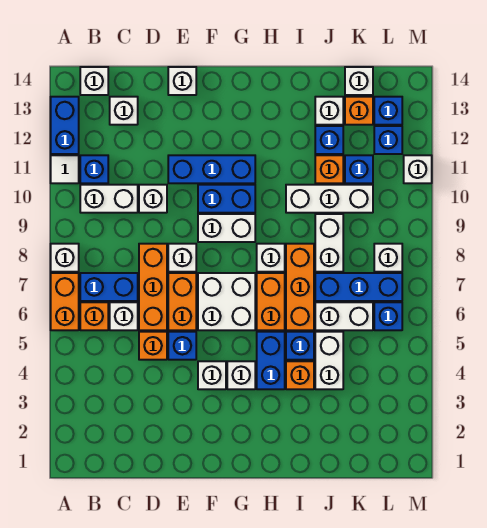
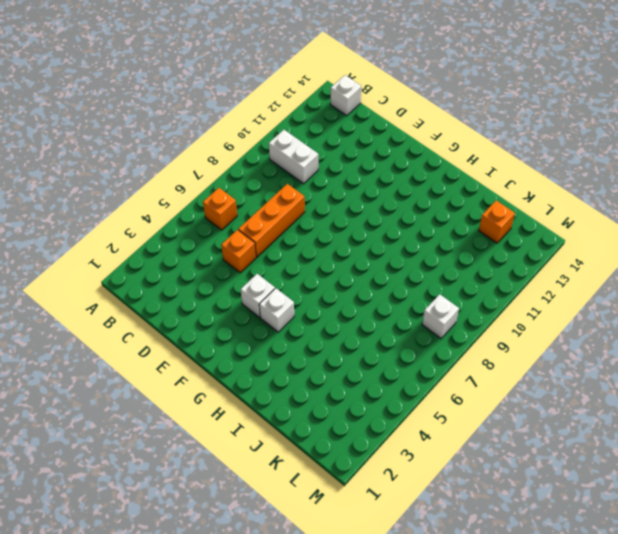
none -> orange brick A6:A7 level 1
none -> white brick A8 level 1
none -> white tile A11 level 1
none -> blue brick A12:A13 level 1

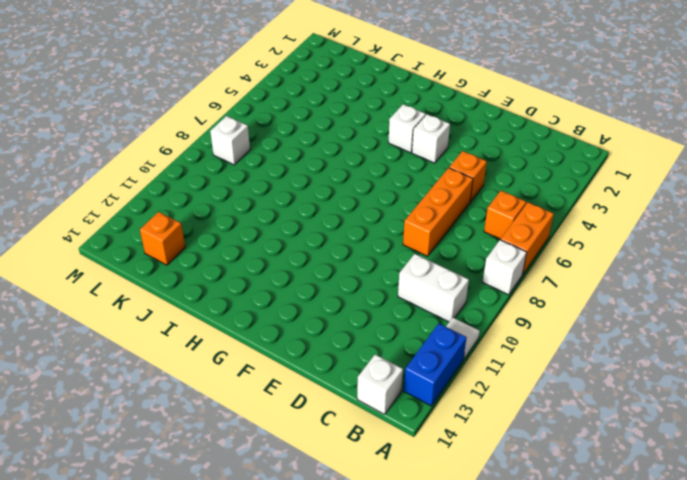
none -> blue brick B7:C7 level 1
none -> blue brick B11 level 1
none -> white brick C6 level 1
none -> white brick C13 level 1

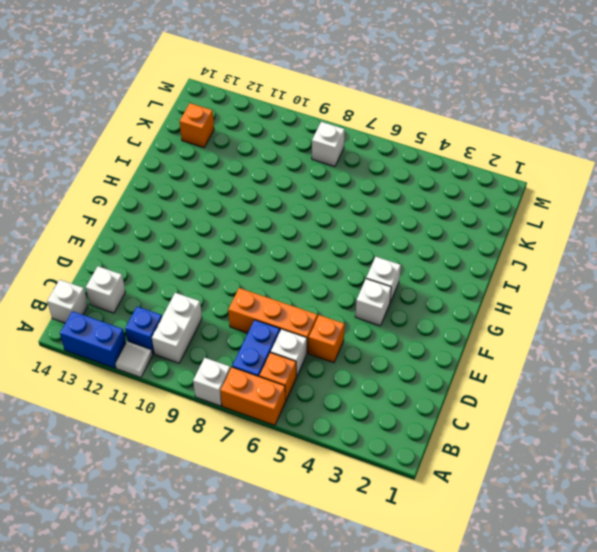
none -> white brick D10 level 1
none -> blue brick E5 level 1
none -> orange brick E6:E7 level 1
none -> white brick E8 level 1

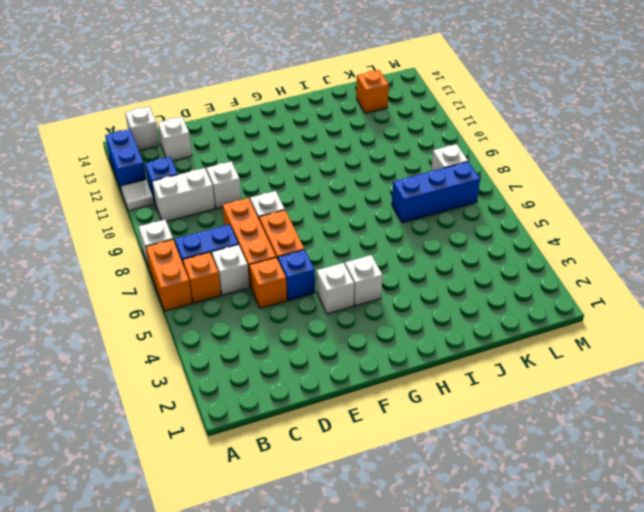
none -> blue brick E11:G11 level 1
none -> white brick E14 level 1
none -> white brick F6:G7 level 1
none -> white brick F9:G9 level 1

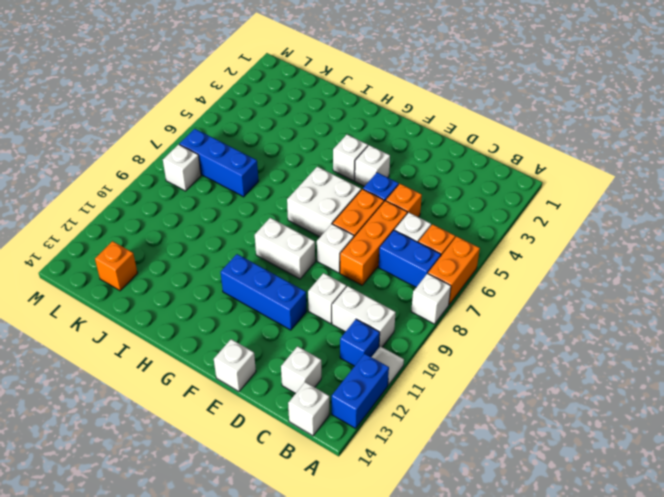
none -> blue brick F10:G10 level 1
none -> blue brick H4:H5 level 1
none -> orange brick H6:H7 level 1
none -> white brick H8 level 1

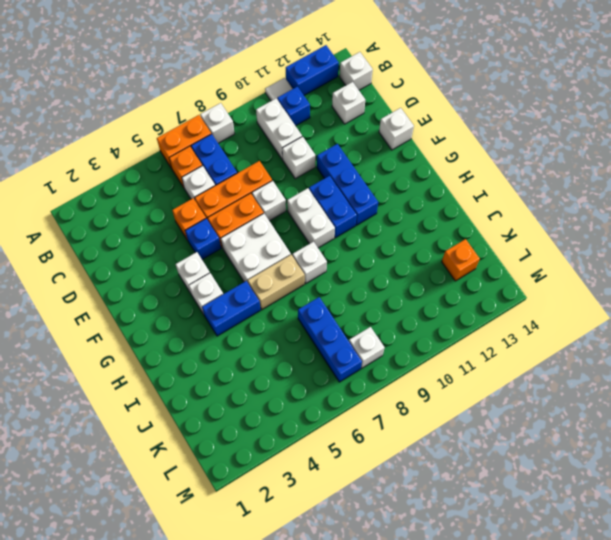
tan brick H6:H7 level 1 -> orange brick H6:H7 level 1
none -> orange brick I4 level 1
none -> blue brick I5 level 1
none -> orange brick I6:I8 level 1
none -> white brick I10:K10 level 1

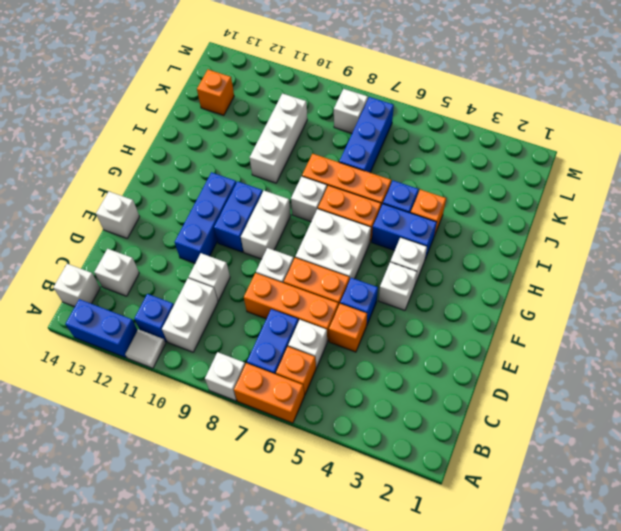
none -> white brick J4:J5 level 1
none -> white brick J6:K6 level 1
none -> white brick J8:J9 level 1
none -> orange brick J11 level 1

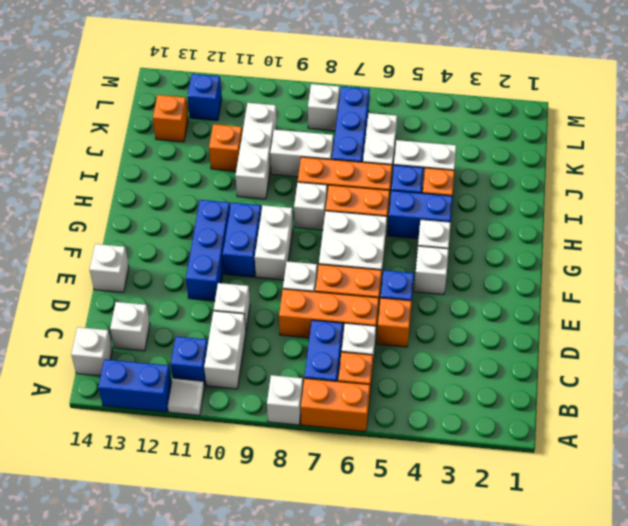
none -> blue brick J12 level 1
none -> white brick J13 level 1
none -> blue brick K11 level 1
none -> white brick K14 level 1

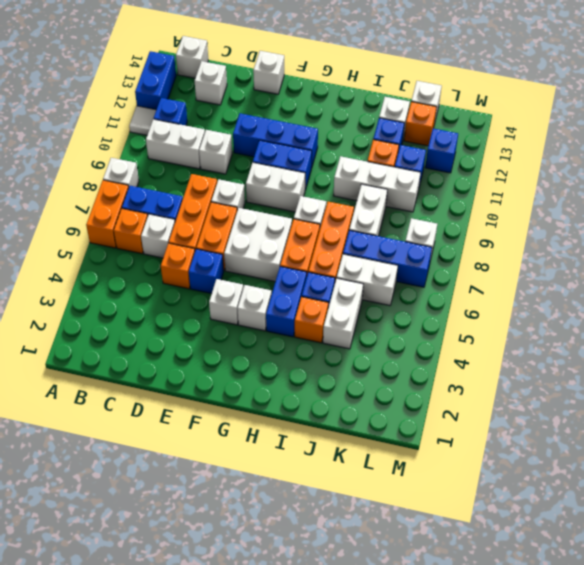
none -> blue brick L6 level 1
none -> blue brick L13 level 1
none -> white brick M11 level 1

